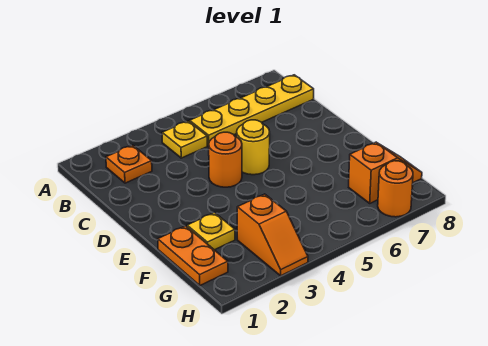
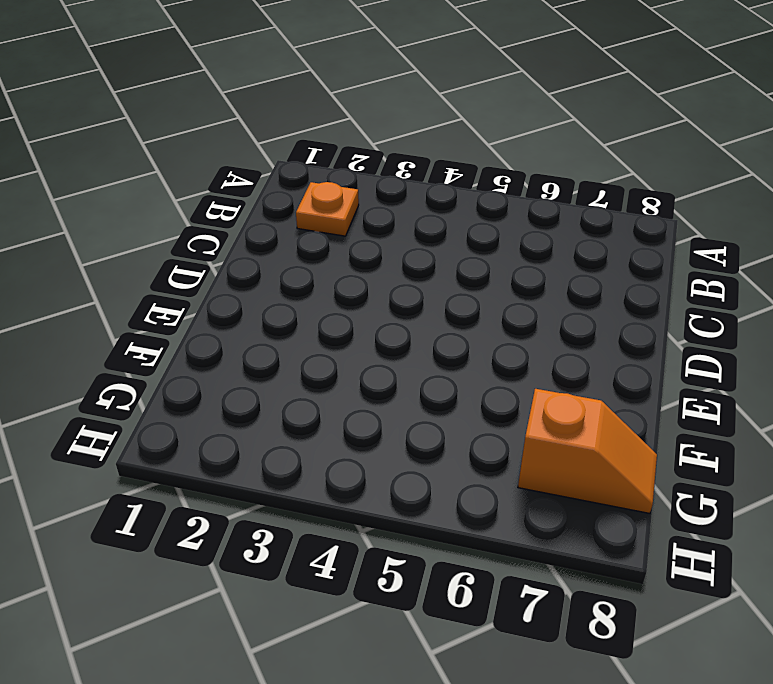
none -> yellow plate B4 level 1
none -> yellow plate B5:B8 level 1

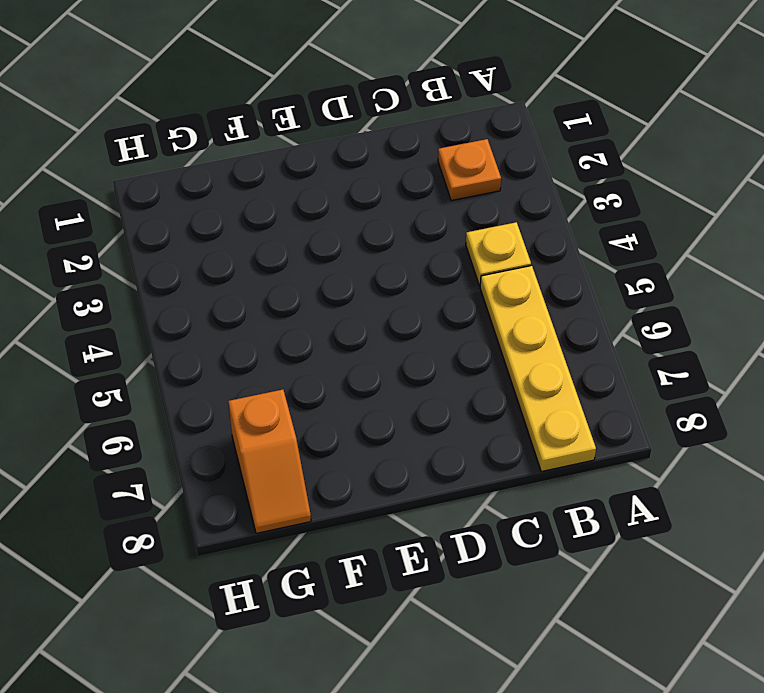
none -> orange round brick D4 level 1
none -> yellow round brick D5 level 1

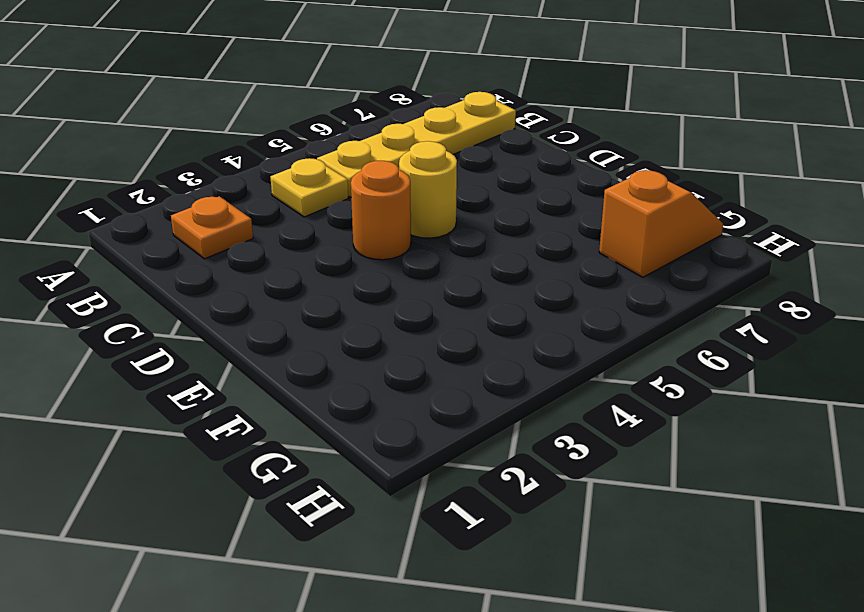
none -> orange plate F1:G1 level 1
none -> yellow plate F2 level 1

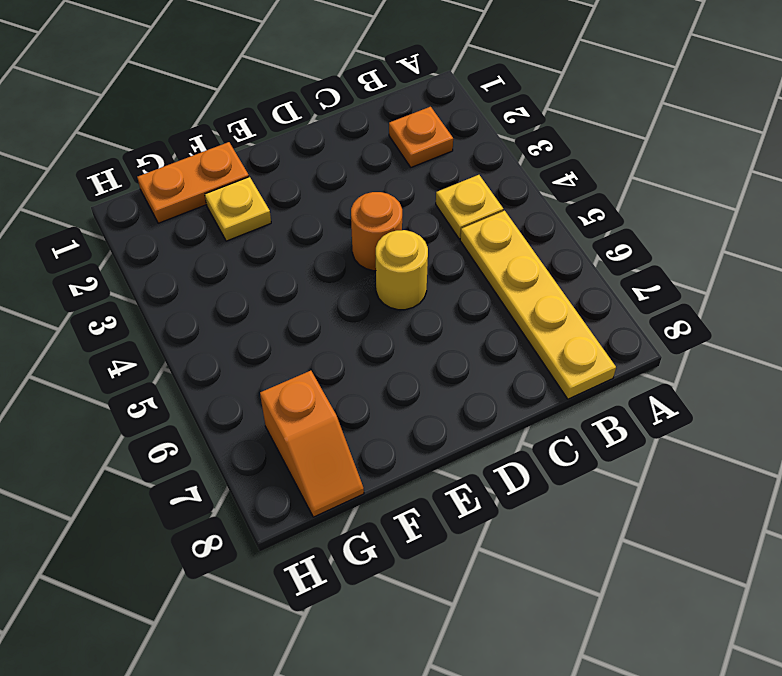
none -> orange slope G3:H3 level 1 top G
none -> orange round brick H7 level 1

